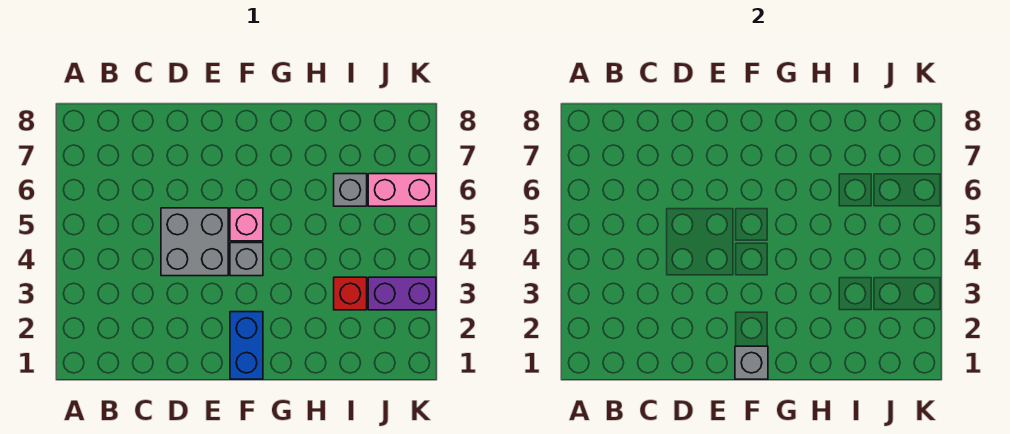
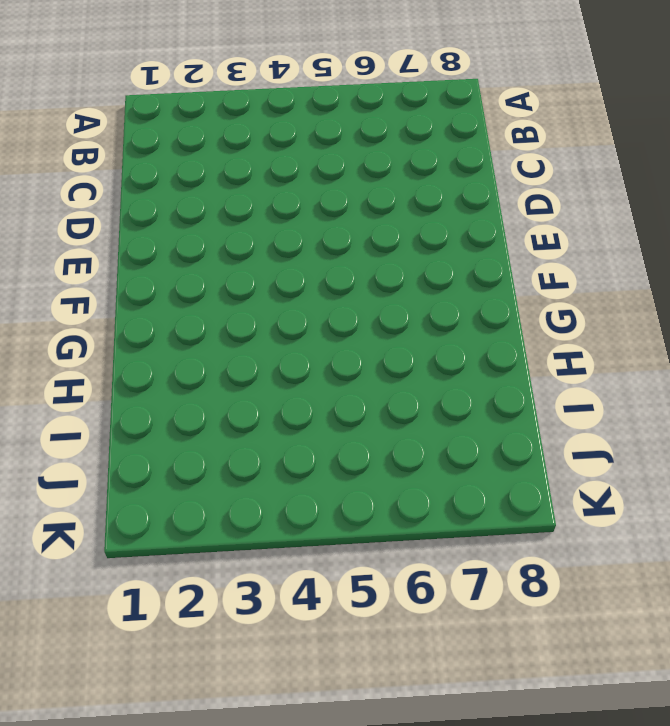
none -> grey brick D4:E5 level 1
none -> blue brick F1:F2 level 1

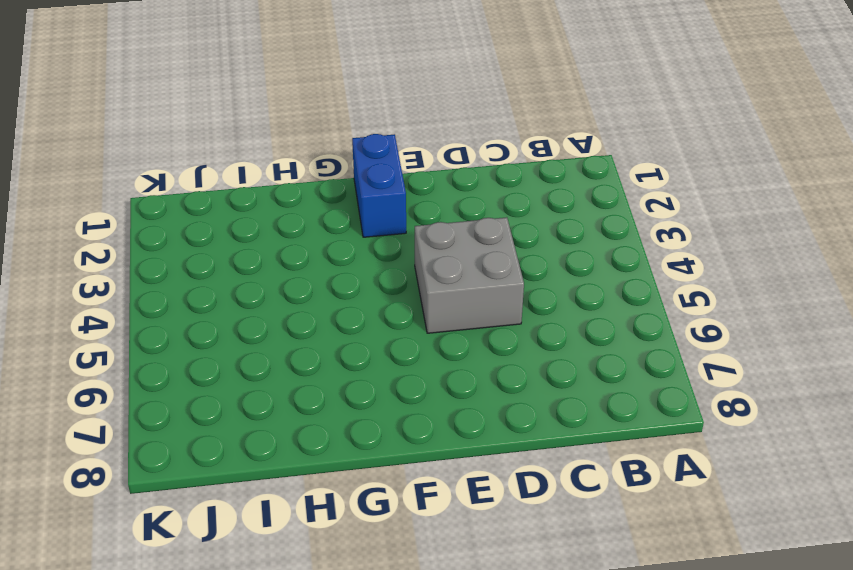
none -> grey brick F4 level 1
none -> pink brick F5 level 1

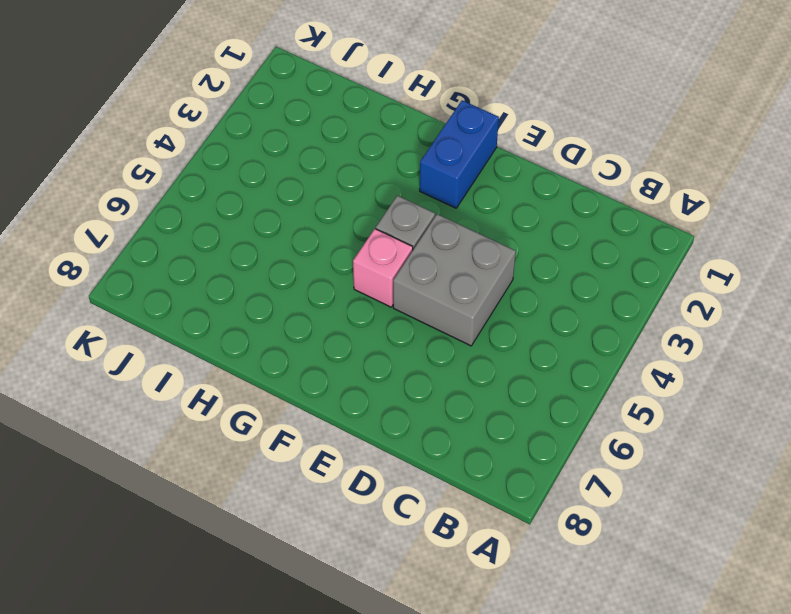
none -> red brick I3 level 1
none -> grey brick I6 level 1

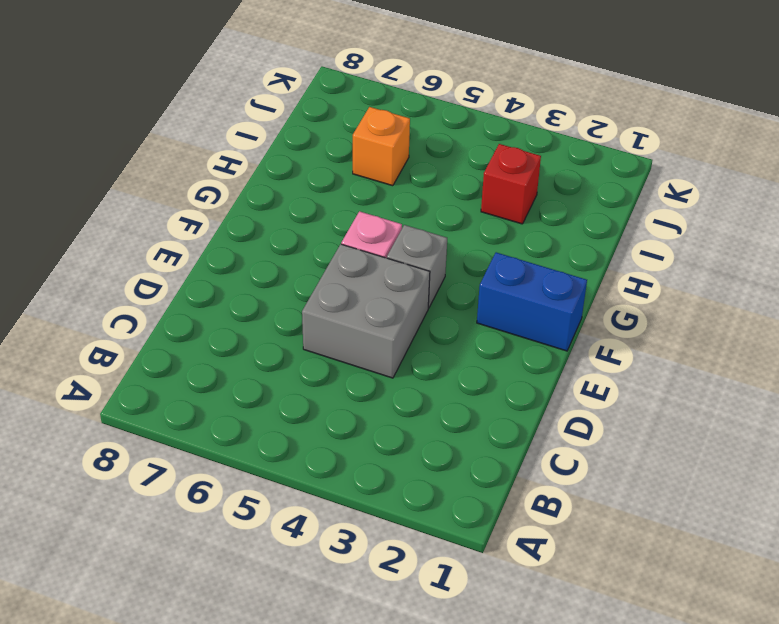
orange brick I6 level 1 -> grey brick I6 level 1
none -> purple brick J3:K3 level 1
none -> pink brick J6:K6 level 1

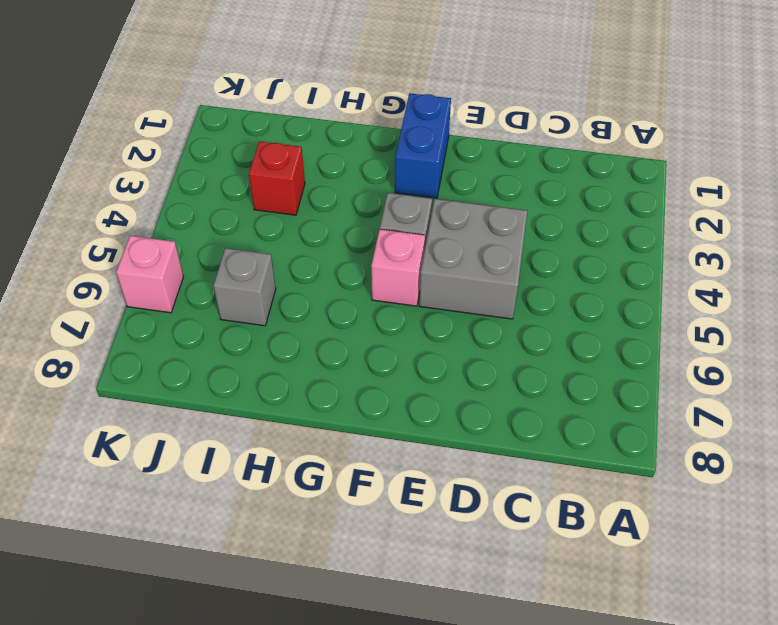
pink brick K6 level 1 -> pink brick J6:K6 level 1
none -> purple brick J3:K3 level 1
none -> grey brick F1 level 2

